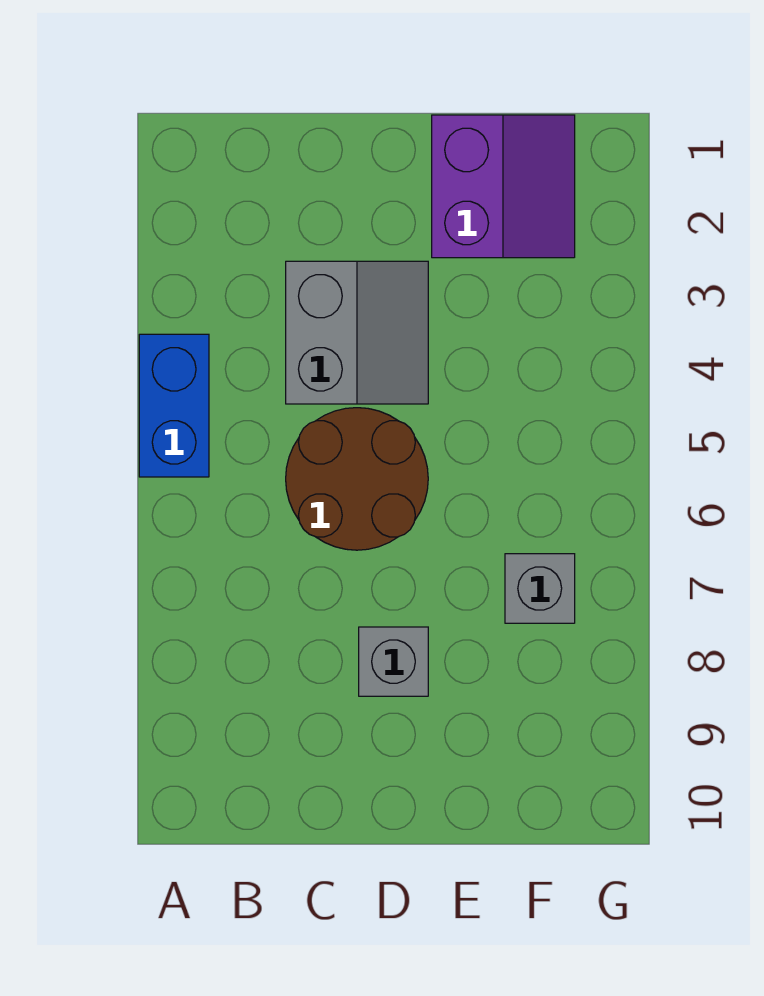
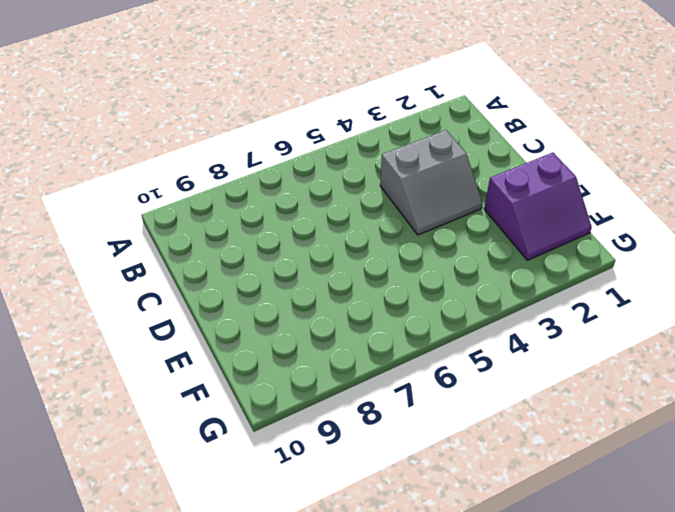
none -> blue brick A4:A5 level 1
none -> brown round brick C5:D6 level 1

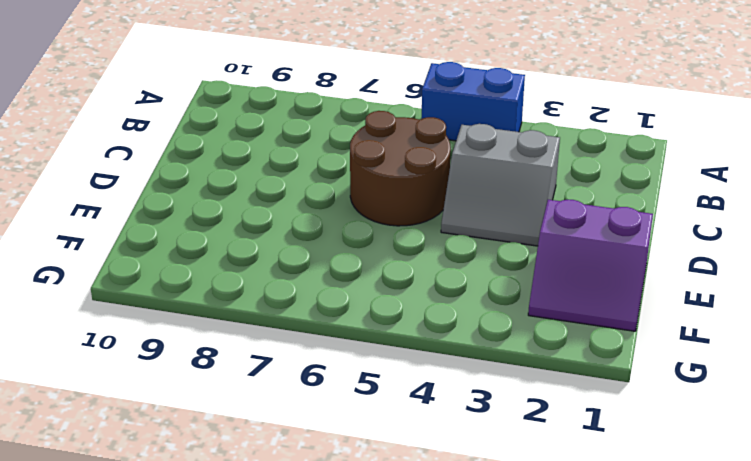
none -> grey brick D8 level 1
none -> grey brick F7 level 1

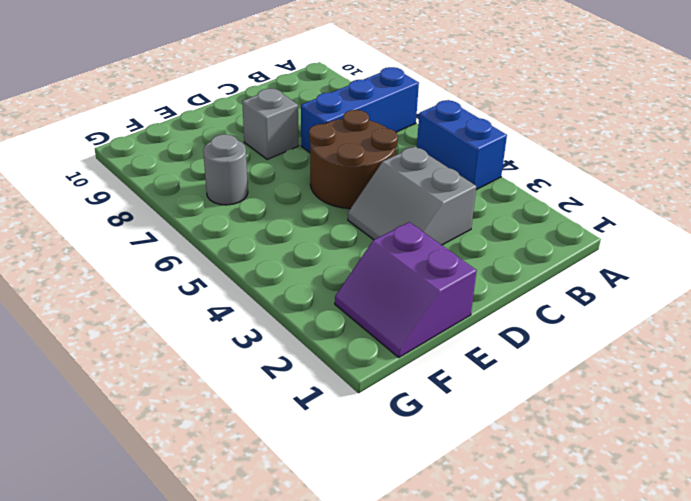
blue brick A7:C7 level 1 -> none
grey round brick F7 level 1 -> grey brick F7 level 1

